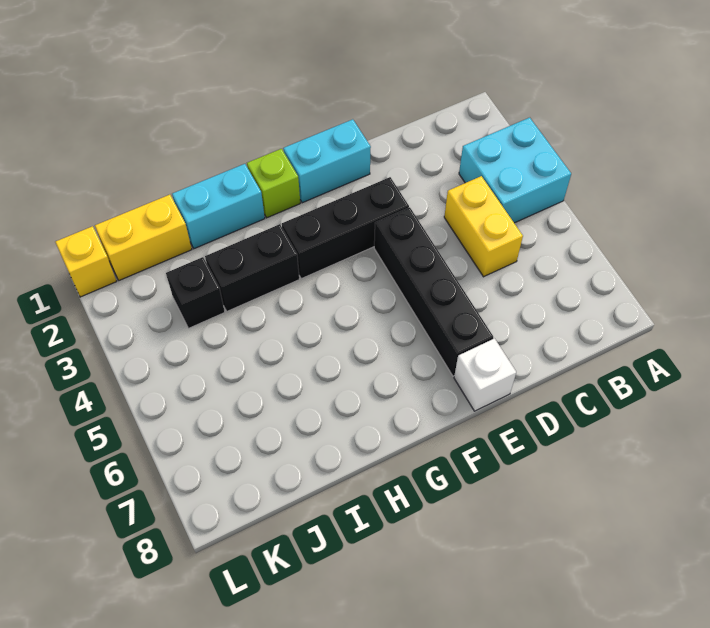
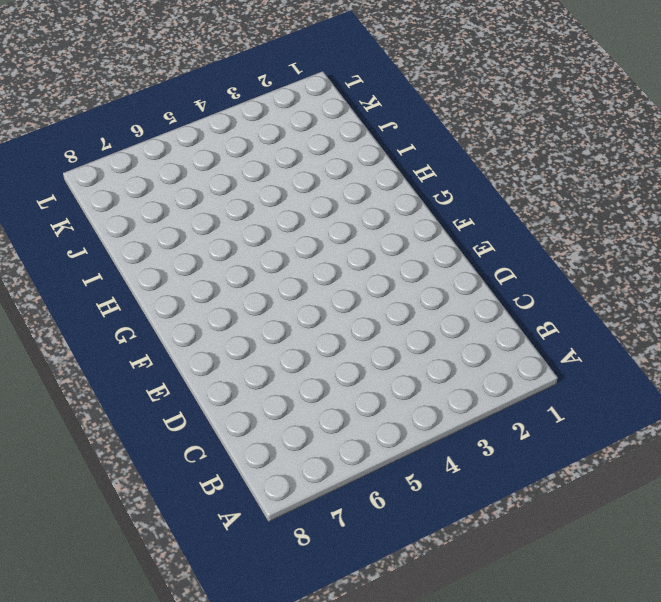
none -> cyan brick A3:B4 level 1
none -> yellow brick C4:C5 level 1
none -> cyan brick E1:F1 level 1

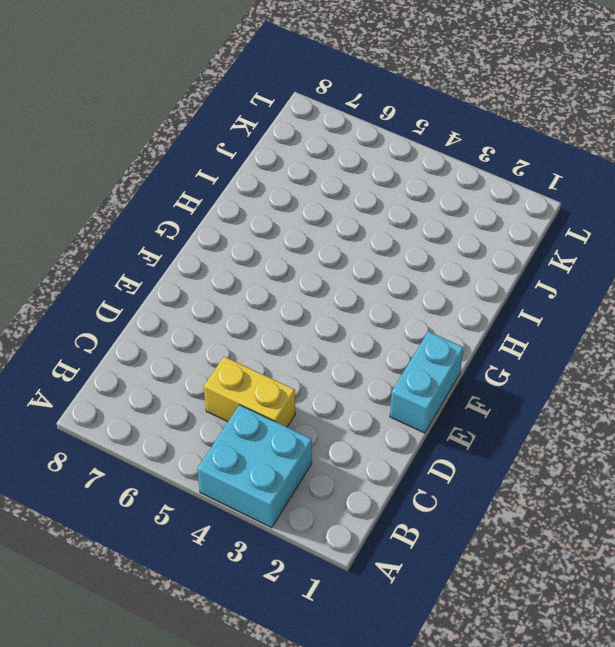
none -> black brick E3:G3 level 1
none -> black brick E4:E7 level 1
none -> white brick E8 level 1

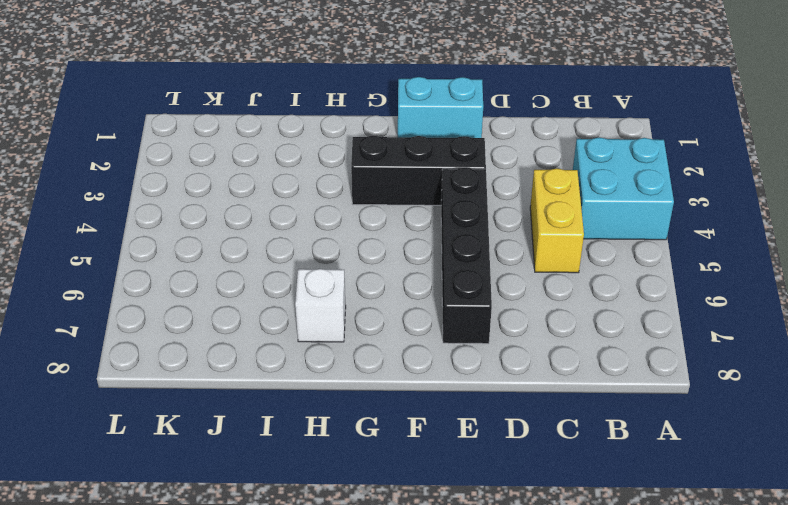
white brick H7 level 1 -> white brick E8 level 1
none -> lime brick G1 level 1
none -> cyan brick H1:I1 level 1
none -> black brick H3:I3 level 1

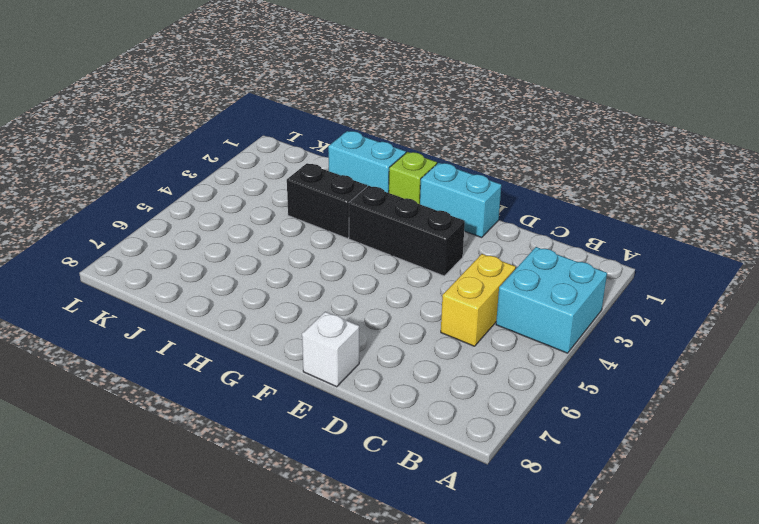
none -> black brick E4:E7 level 1
none -> yellow brick J1:K1 level 1
none -> black brick J3 level 1

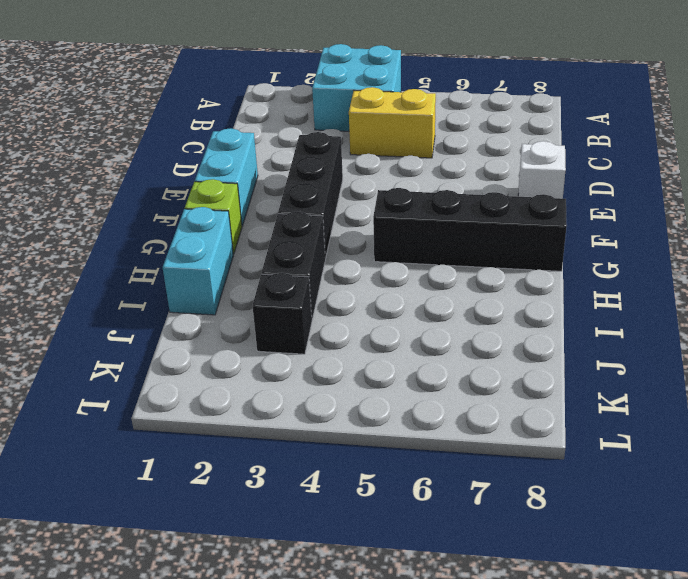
black brick G5:G8 level 1 -> black brick E4:E7 level 1
none -> yellow brick J1:K1 level 1
none -> yellow brick L1 level 1

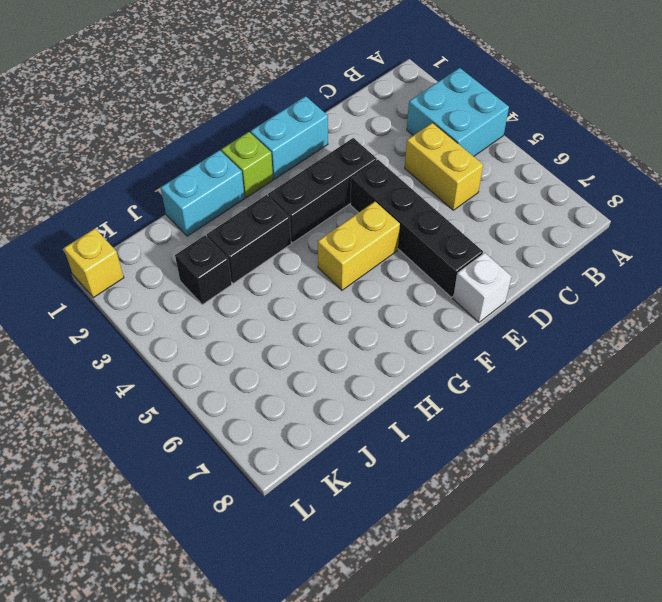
yellow brick F5:G5 level 1 -> yellow brick J1:K1 level 1

